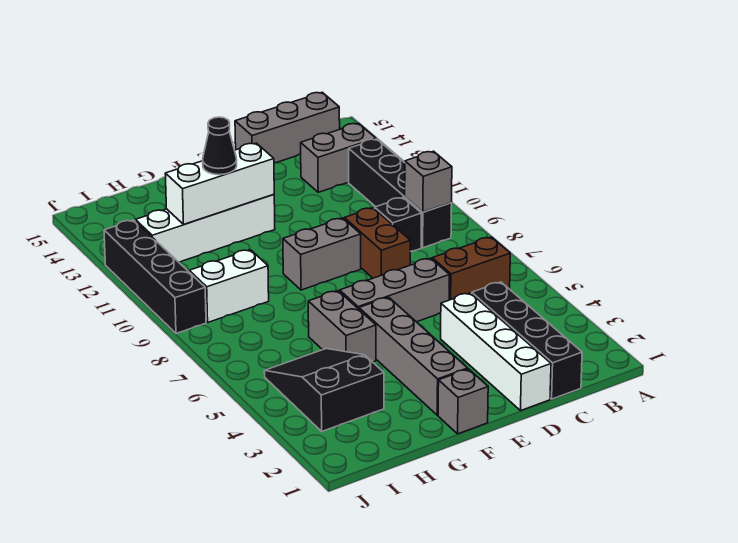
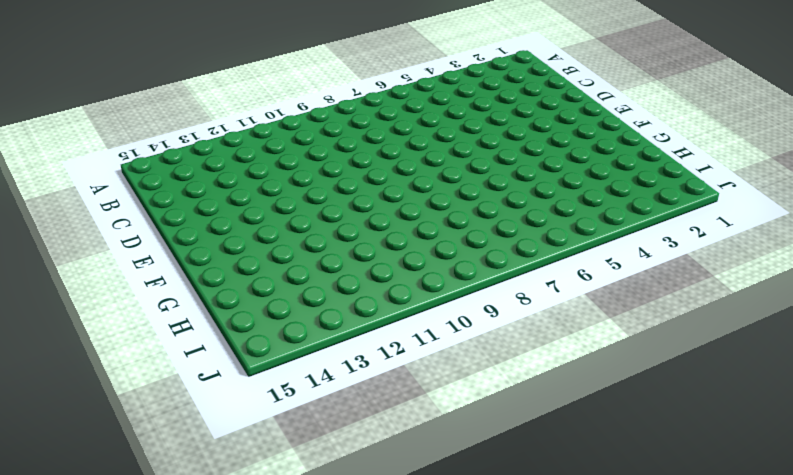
none -> brown brick B6:C6 level 1
none -> black brick B9:B12 level 1
none -> grey brick B13:C13 level 1

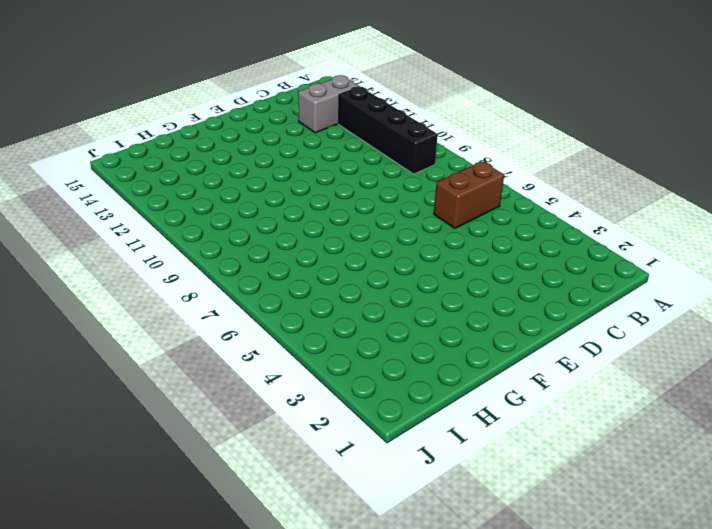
none -> grey brick B15:D15 level 1
none -> black brick C1:C4 level 1
none -> black brick C9 level 1

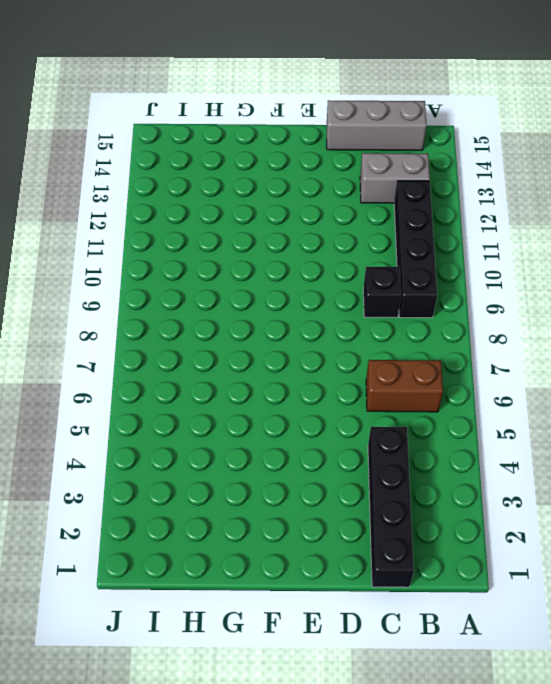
none -> white brick D1:D4 level 1
none -> grey brick D6:F6 level 1
none -> brown brick D8:D9 level 1

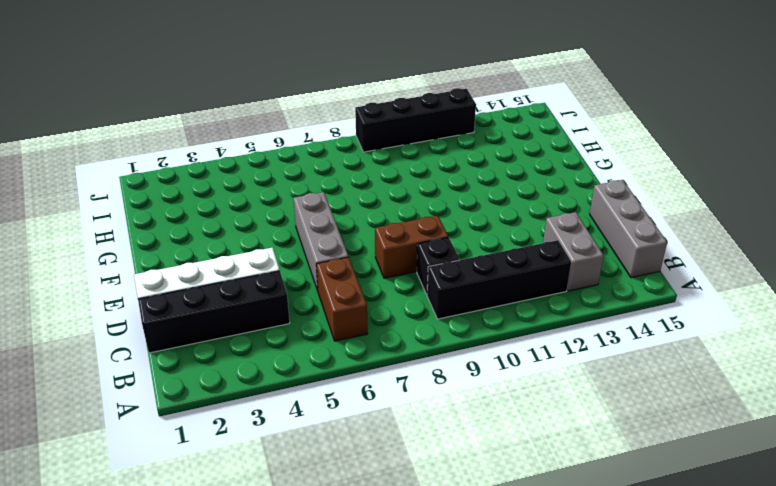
none -> grey brick E9:F9 level 1
none -> grey brick F1 level 1
none -> grey brick F2:F5 level 1

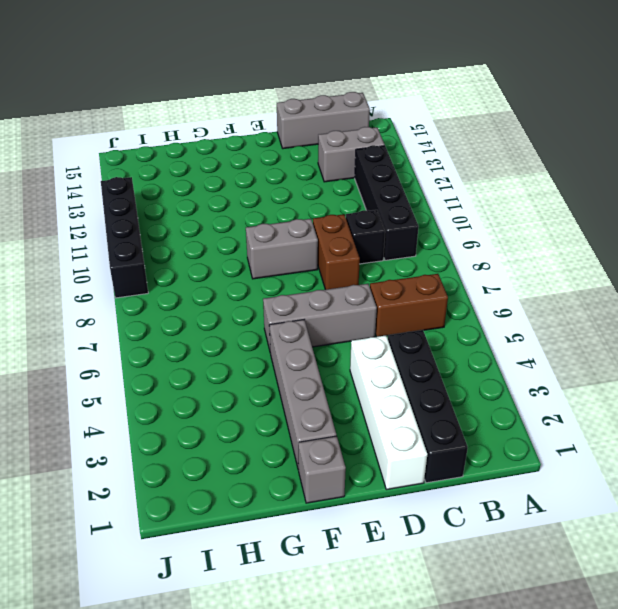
none -> white brick F12:I12 level 1
none -> grey brick G5:G6 level 1
none -> black slope H3:I5 level 1 top 3

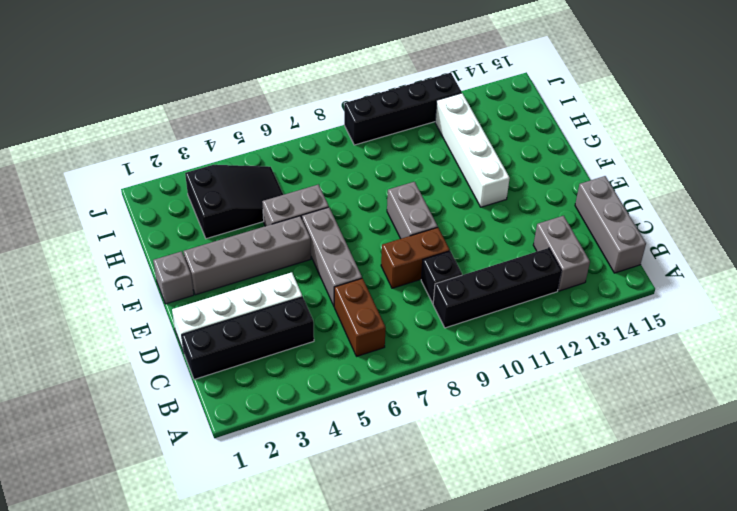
none -> white brick H9:I9 level 1
none -> grey brick B9 level 2
none -> white brick F12:H12 level 2

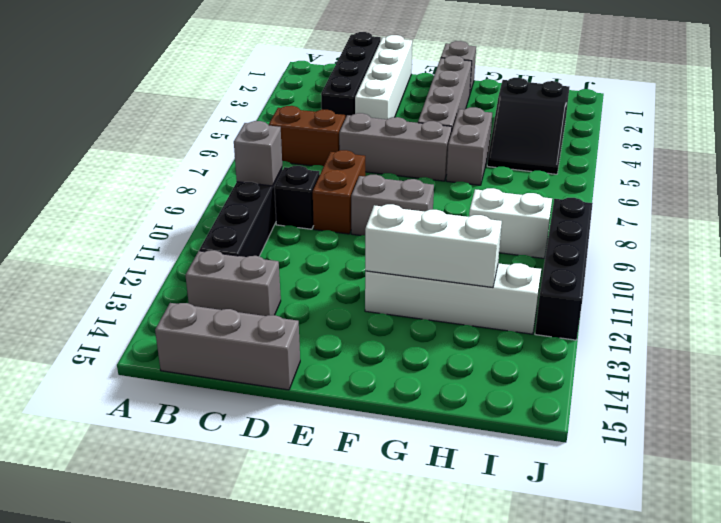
none -> black cone G12 level 3

